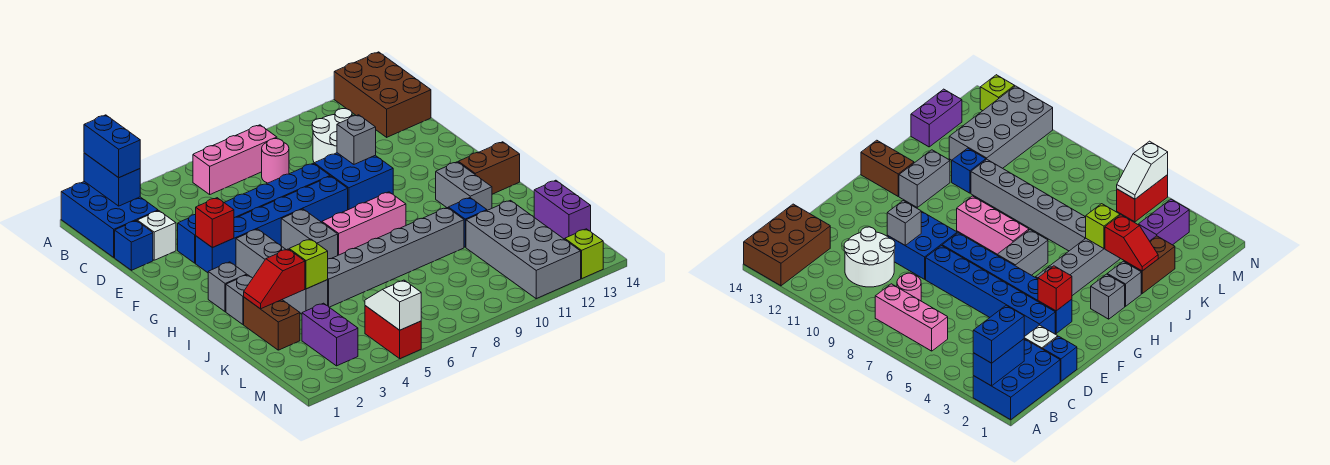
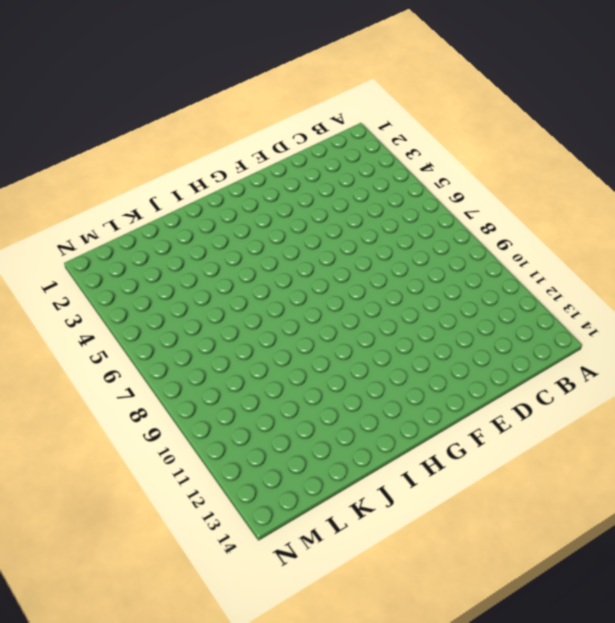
none -> blue brick A1:C2 level 1
none -> brown brick A13:C14 level 1
none -> pink brick B6:B8 level 1
none -> pink round brick C8 level 1

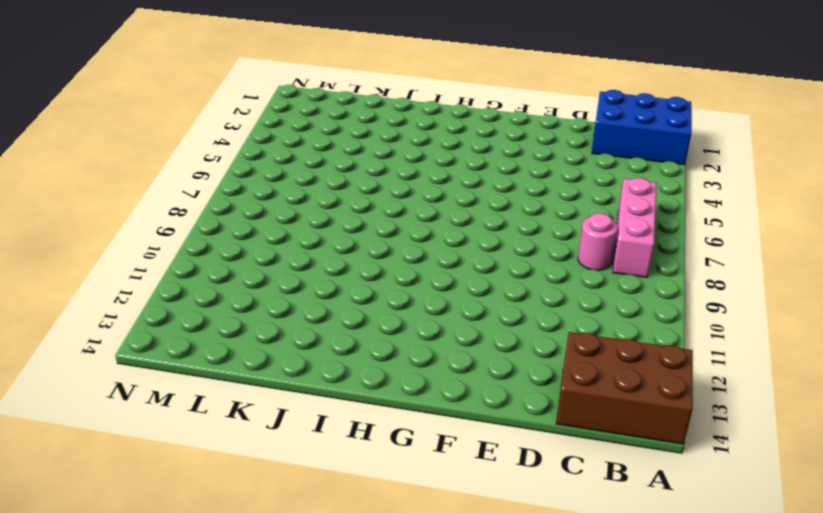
none -> white round brick C10:D11 level 1
none -> blue brick D1 level 1
none -> white brick D2 level 1
none -> blue brick E3:E8 level 1

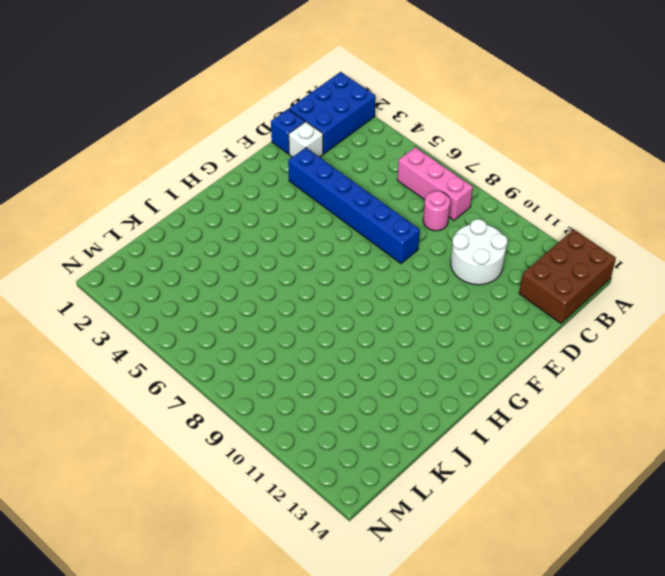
none -> blue brick E9:F10 level 1
none -> blue brick F3:F8 level 1
none -> grey brick G4:J4 level 1
none -> grey brick G6:H6 level 1

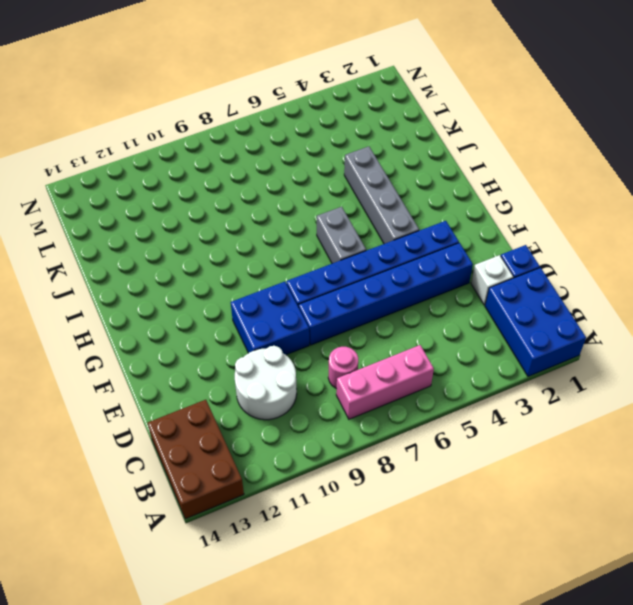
none -> grey brick H2 level 1
none -> pink brick H7:H9 level 1
none -> grey brick H12:I12 level 1
none -> brown brick H13:H14 level 1

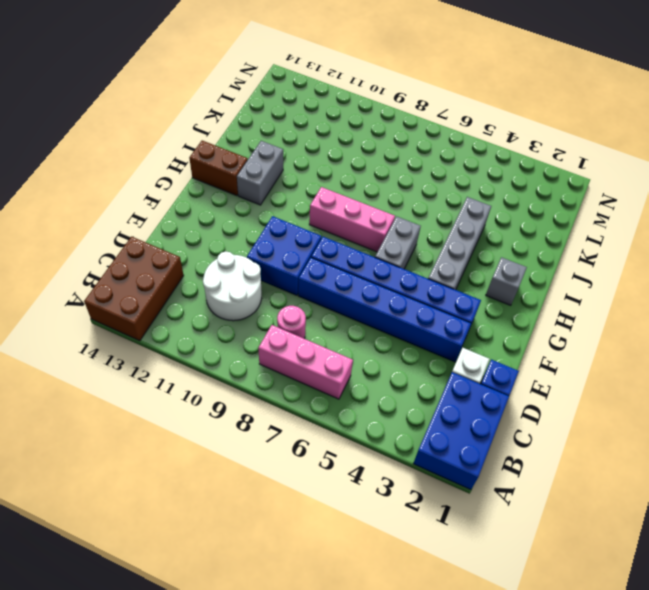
none -> grey brick I2 level 1
none -> brown brick J2:K2 level 1
none -> grey brick J5:J10 level 1
none -> blue brick J11 level 1

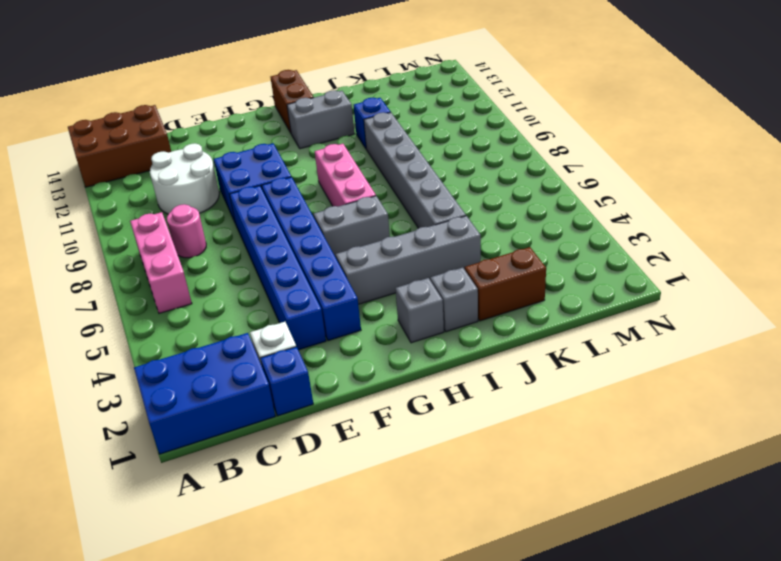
none -> grey brick K11:N12 level 1
none -> purple brick K14:L14 level 1
none -> purple brick L3:M3 level 1
none -> red brick M5:N5 level 1

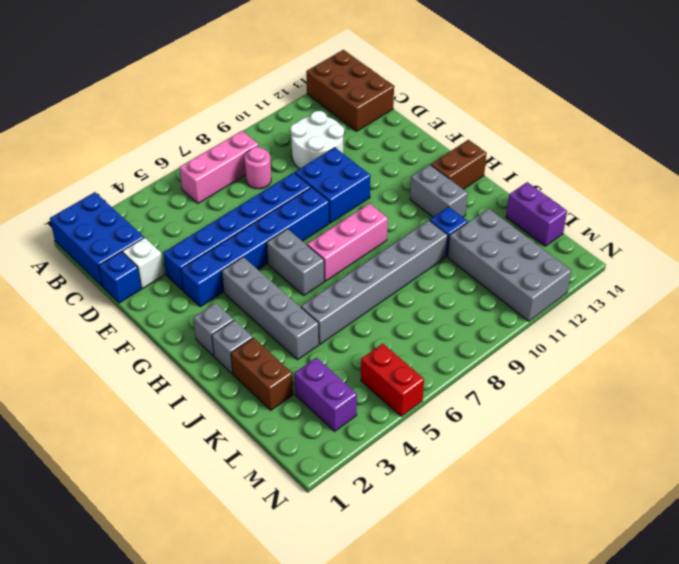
none -> lime brick N13 level 1
none -> blue brick A2:B2 level 2
none -> grey brick E10 level 2
none -> red brick F3 level 2

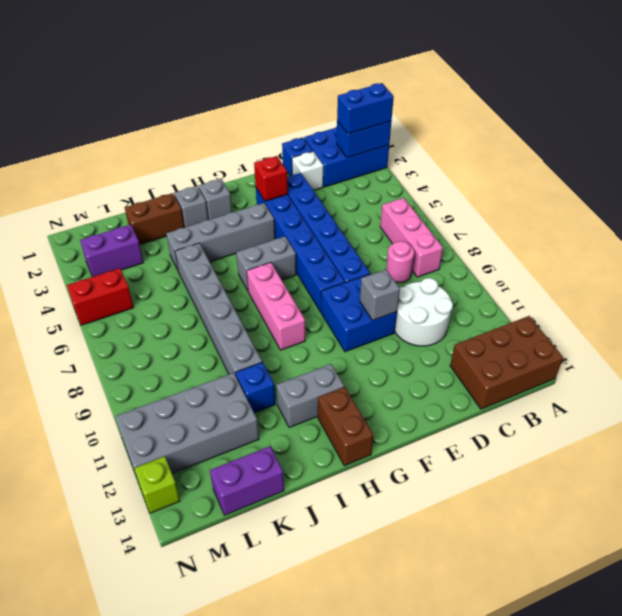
none -> red slope J2:J3 level 2 top 3
none -> lime brick J4 level 2
none -> white slope M5:N5 level 2 top N

